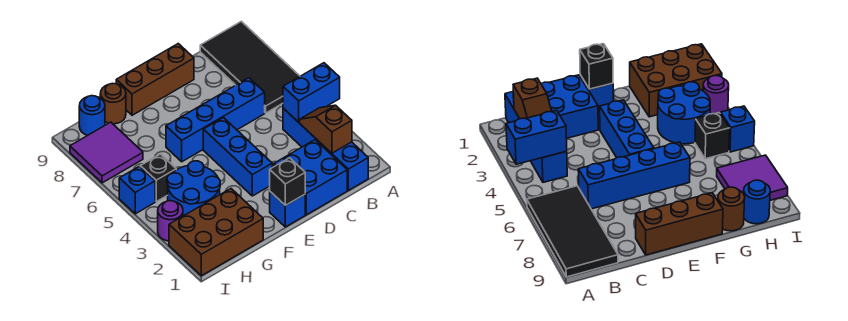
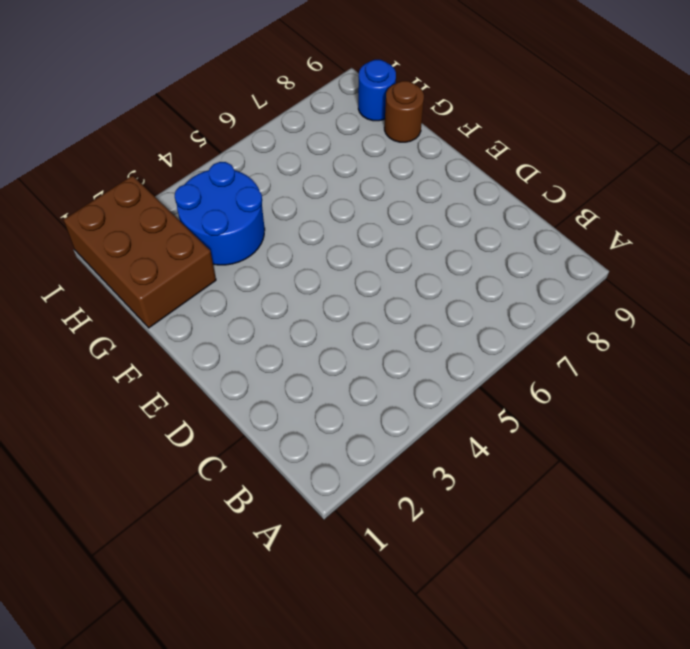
none -> black tile A6:B9 level 1
none -> blue brick B1:B4 level 1
none -> blue brick C1:D2 level 1

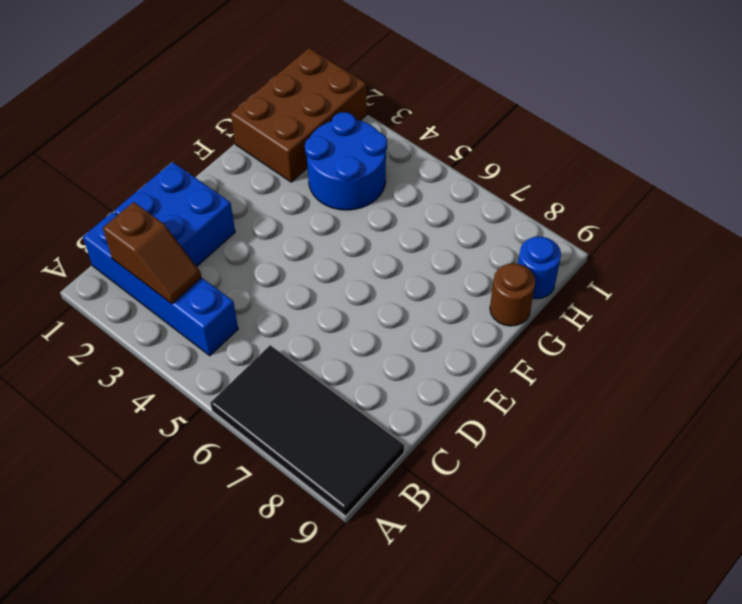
none -> blue brick C6:F6 level 1
none -> brown brick D9:F9 level 1
none -> blue brick E1 level 1

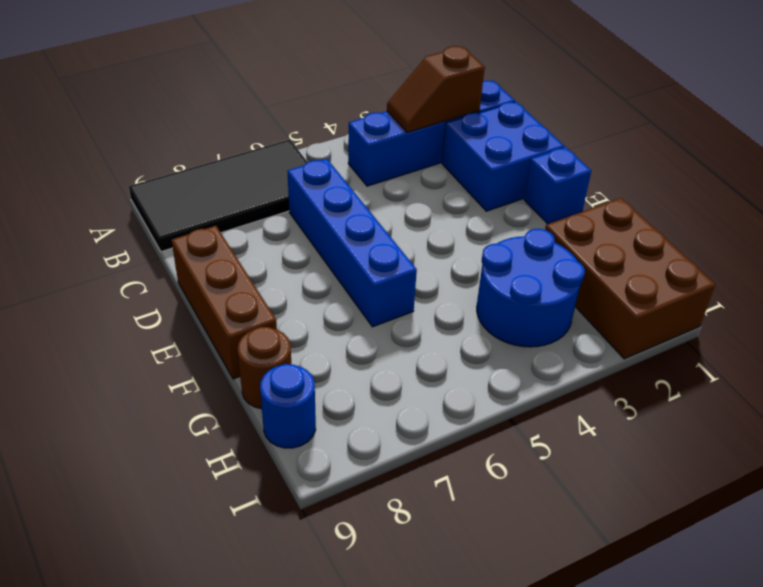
none -> blue brick E3:E5 level 1
none -> black brick H5 level 1
none -> purple tile H7:I8 level 1

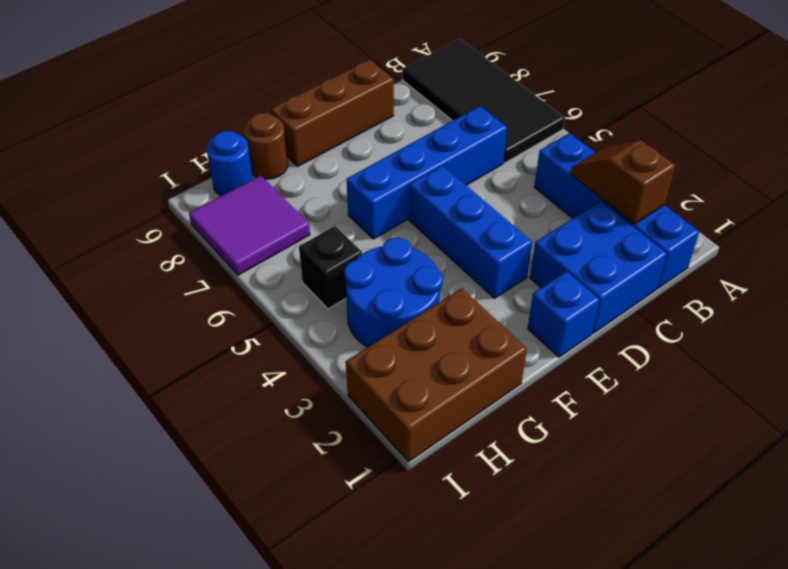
none -> purple round brick I3 level 1
none -> blue brick I5 level 1
none -> blue brick A4:B4 level 2

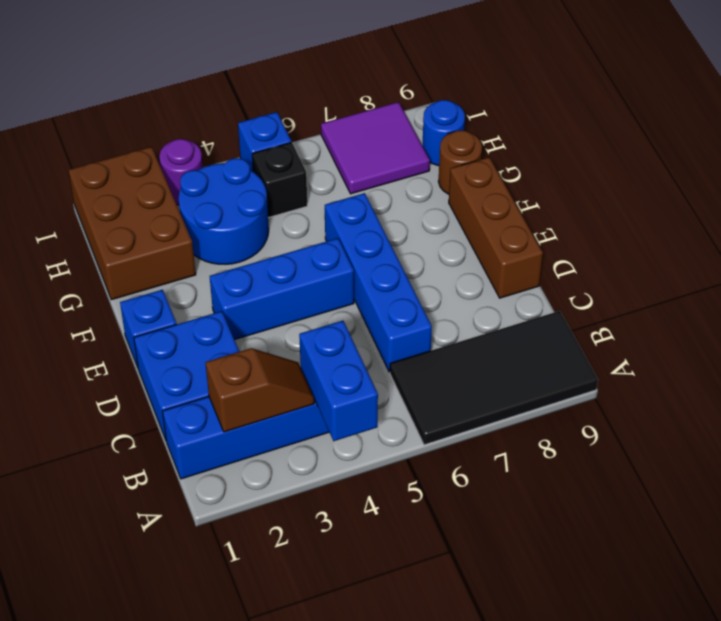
none -> black brick E1 level 2

